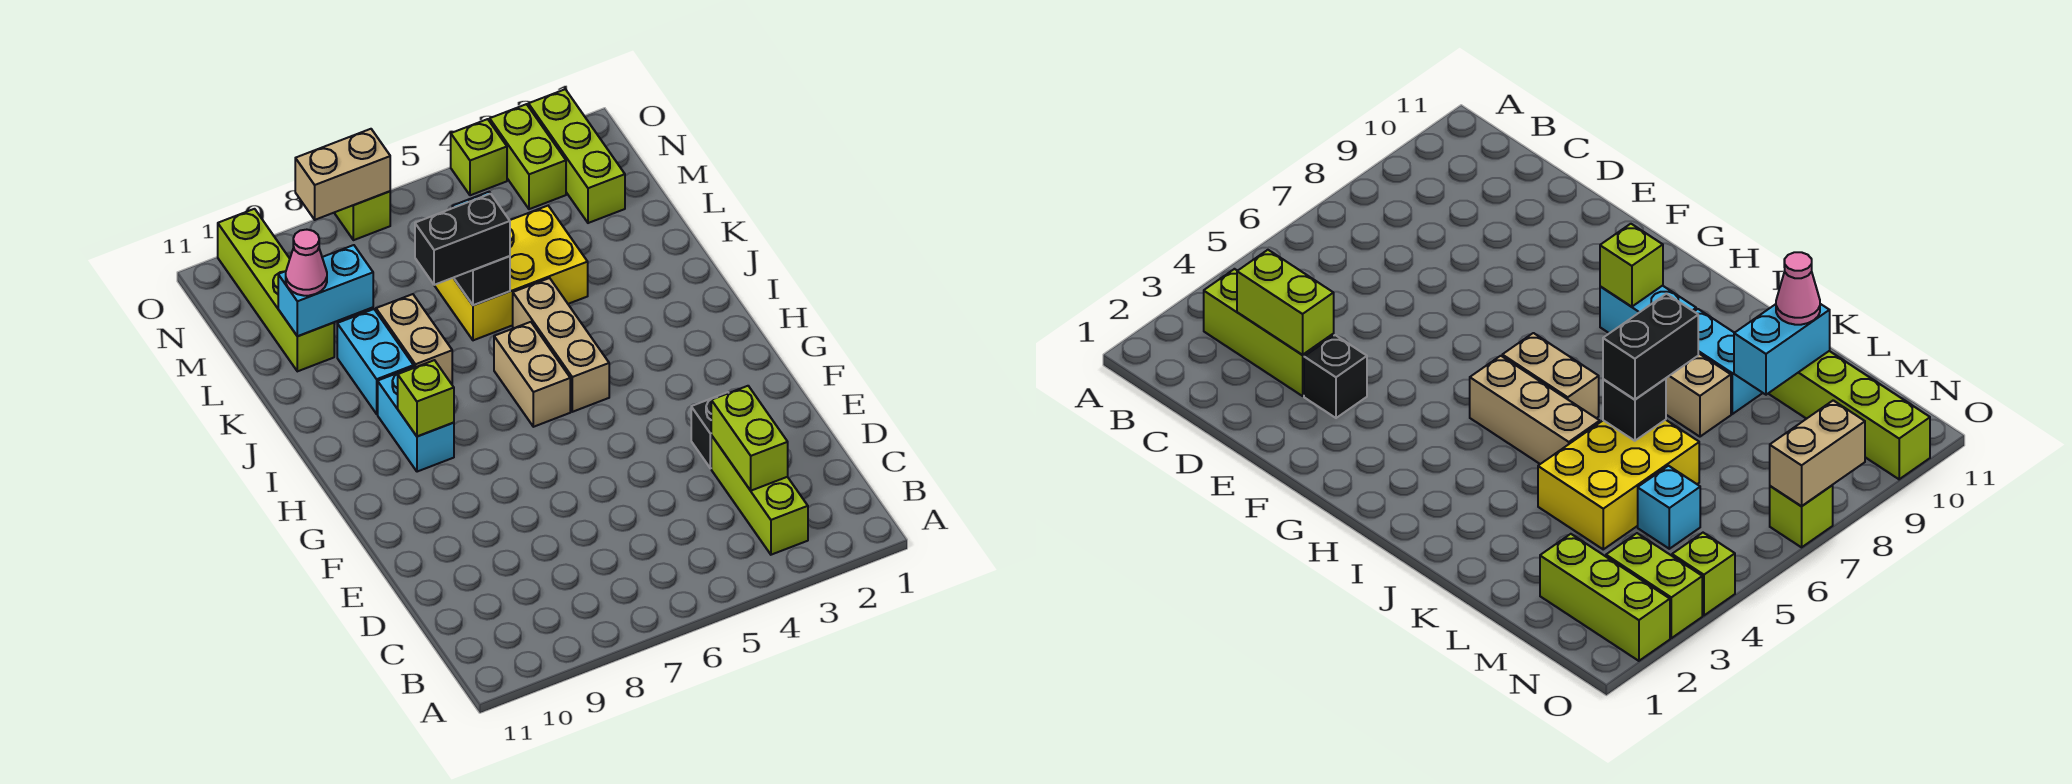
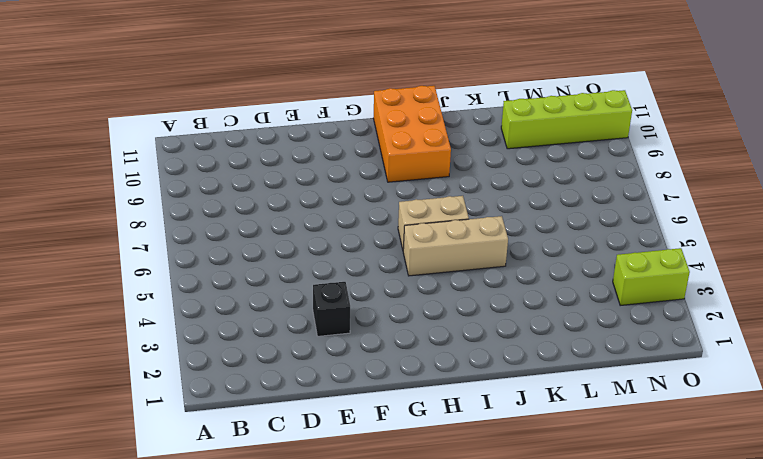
orange brick H9:I11 level 1 -> cyan brick H9:I9 level 1
none -> lime brick B3:D3 level 1
none -> tan brick J8:K8 level 1
none -> cyan brick J9:K9 level 1

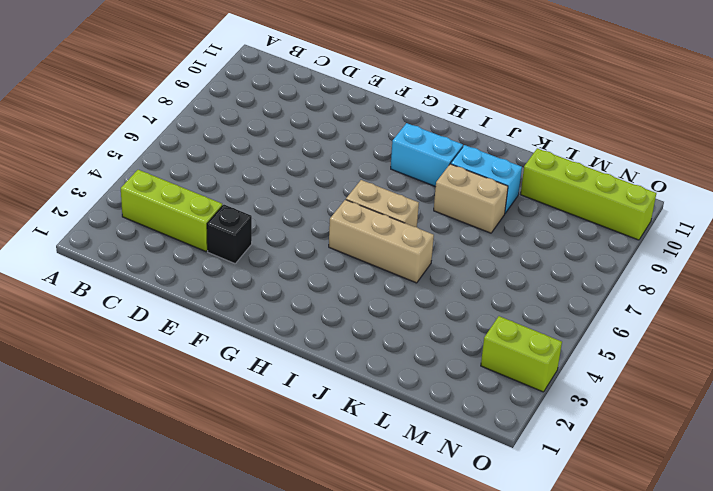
none -> yellow brick K4:L6 level 1
none -> lime brick M2:O2 level 1
none -> cyan brick M5 level 1

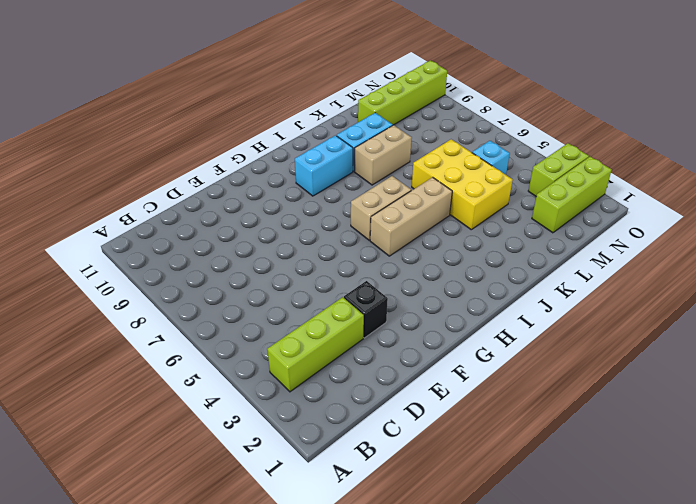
none -> lime brick O4 level 1
none -> lime brick O7 level 1
none -> lime brick C3:D3 level 2

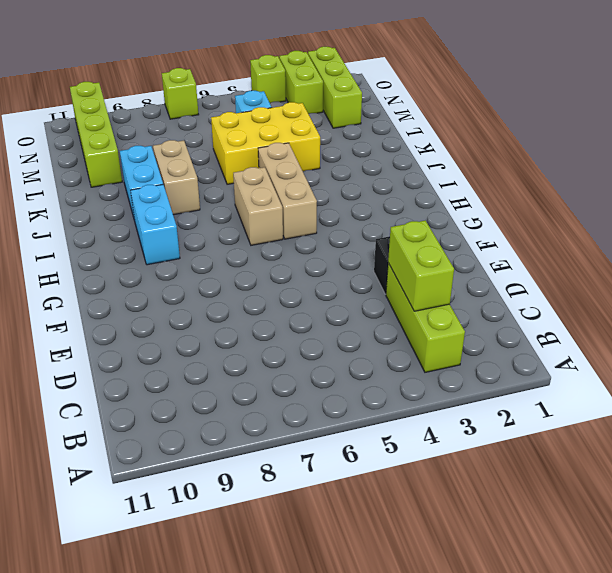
none -> lime brick H9 level 2
none -> black brick K6 level 2
none -> cyan brick L9:L10 level 2

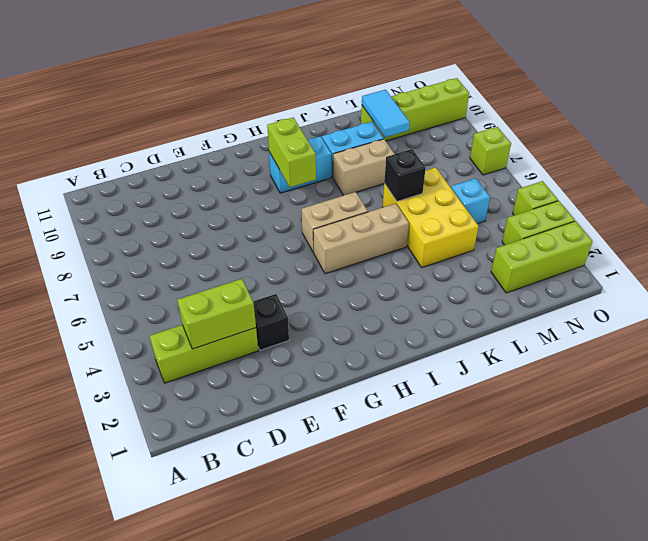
lime brick H8:H9 level 2 -> lime brick H9 level 2
cyan tile L9:L10 level 2 -> cyan brick L9:L10 level 2
none -> tan brick O7:O8 level 2
none -> black brick K6:K7 level 3
none -> pink cone L10 level 3

